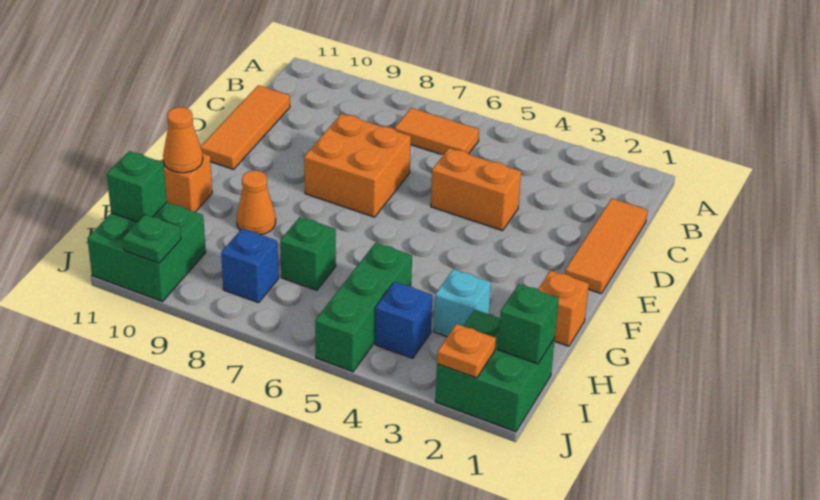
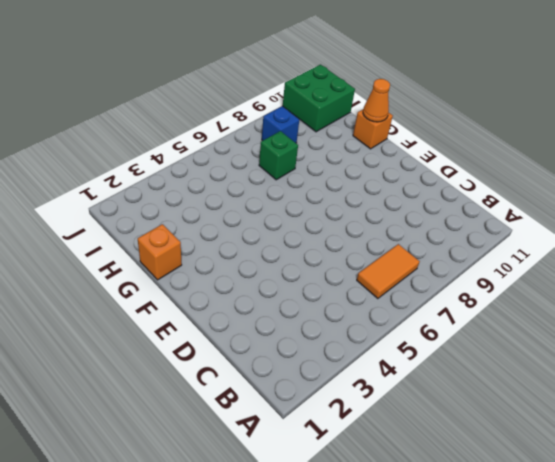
none -> orange tile C1:E1 level 1
none -> orange tile C11:E11 level 1
none -> orange brick D4:D5 level 1

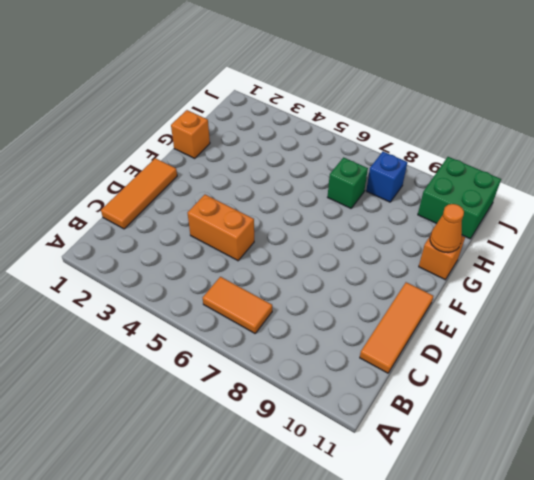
none -> orange brick D7:E8 level 1
none -> orange cone G9 level 1
none -> cyan brick H3 level 1

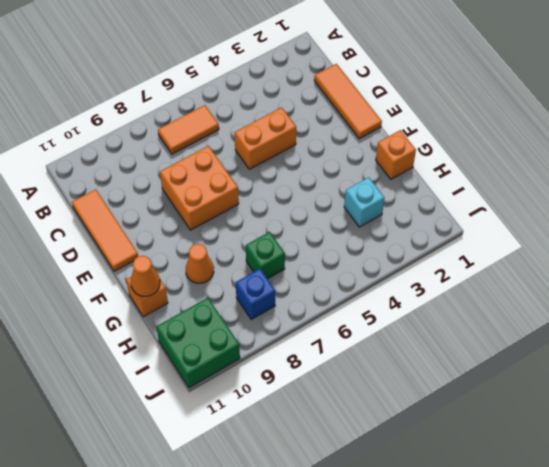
none -> green brick H5:J5 level 1
none -> green brick I1:J2 level 1
none -> blue brick I4 level 1

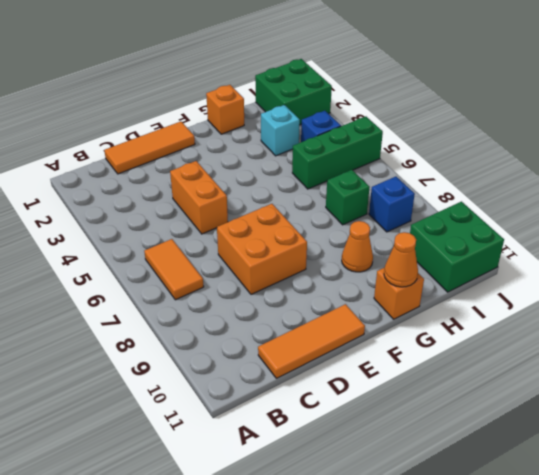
none -> green brick I1 level 2
none -> green brick I11 level 2
none -> orange plate J2 level 2

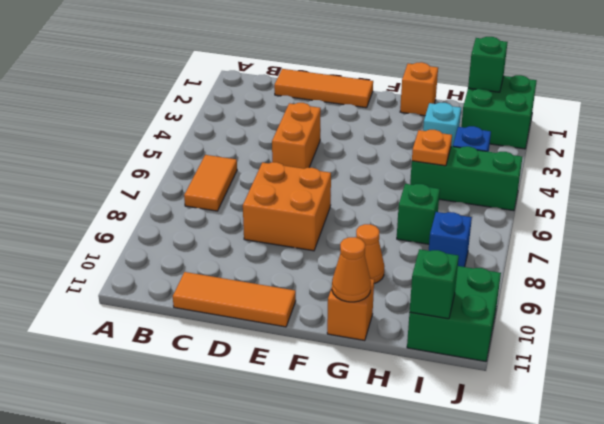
orange plate H5 level 2 -> orange plate J2 level 2
none -> green plate J10 level 2

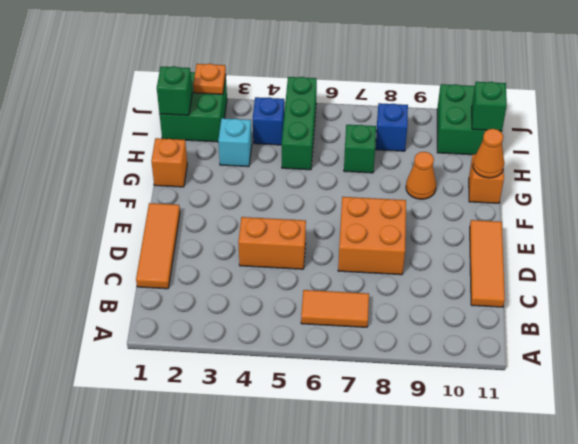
none -> green plate J10 level 2

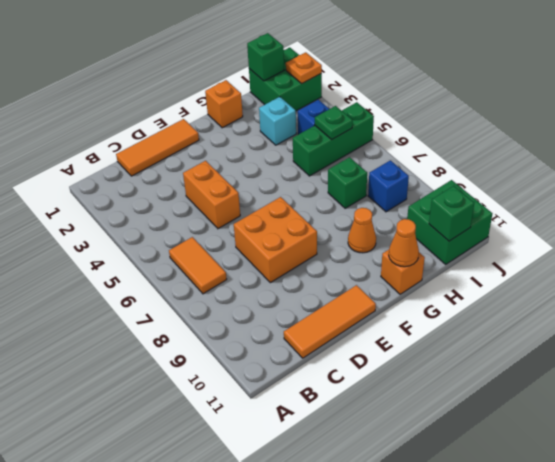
green plate I5 level 2 -> green plate J10 level 2

